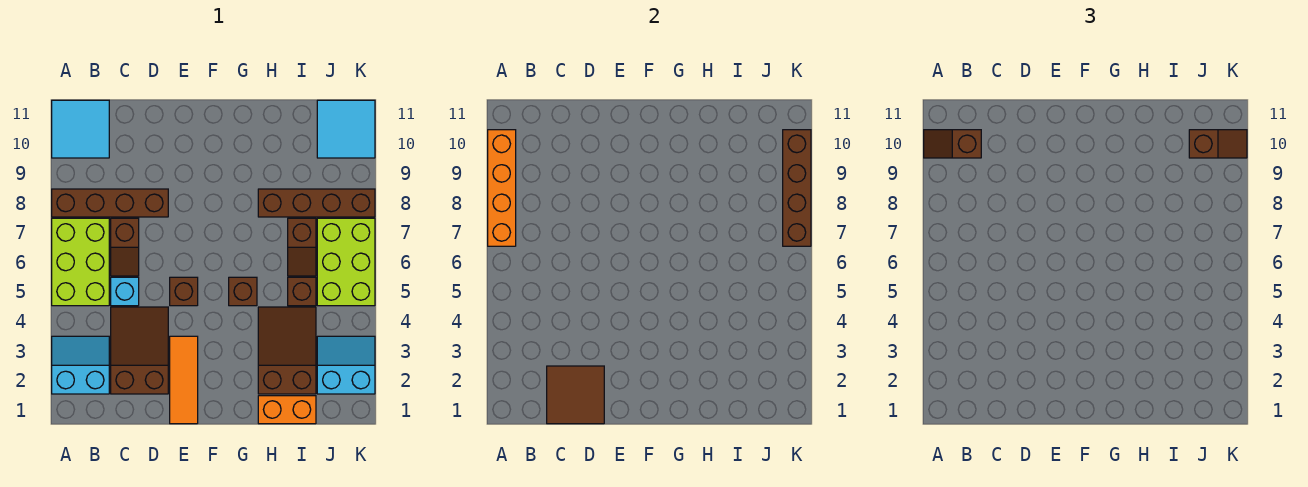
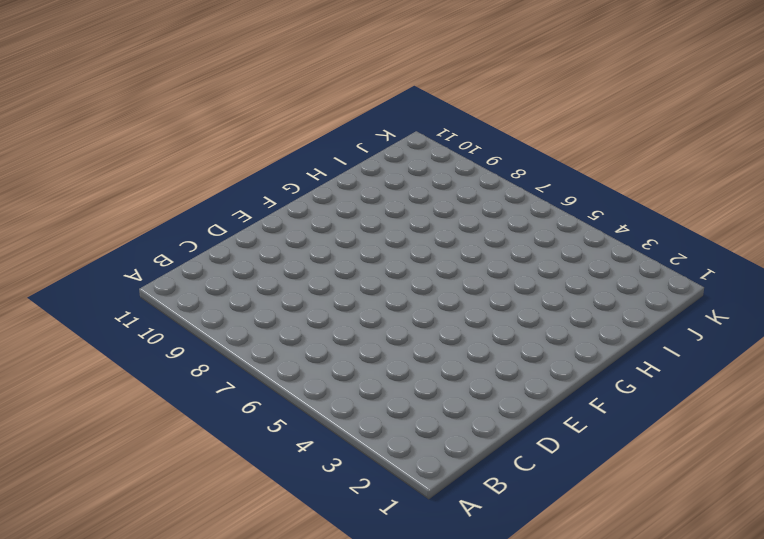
none -> cyan slope A2:B3 level 1 top 2
none -> lime brick A5:B7 level 1
none -> brown brick A8:D8 level 1

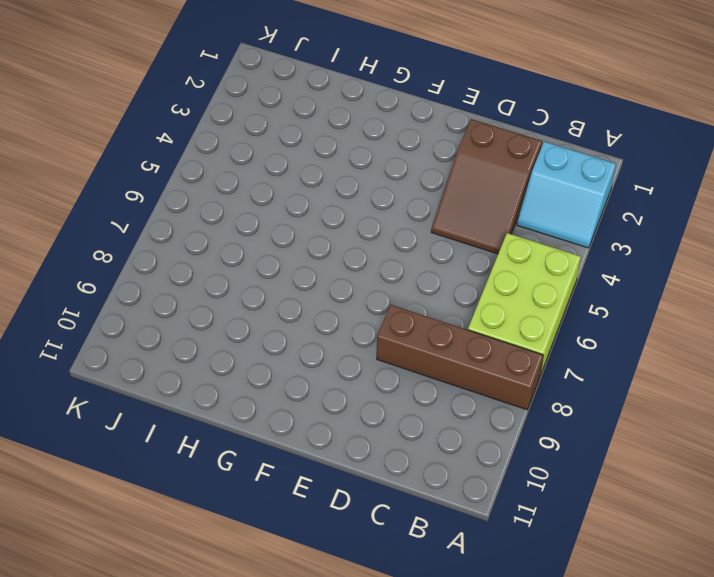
none -> cyan tile A10:B11 level 1
none -> cyan brick C5 level 1
none -> brown slope C6:C7 level 1 top 7

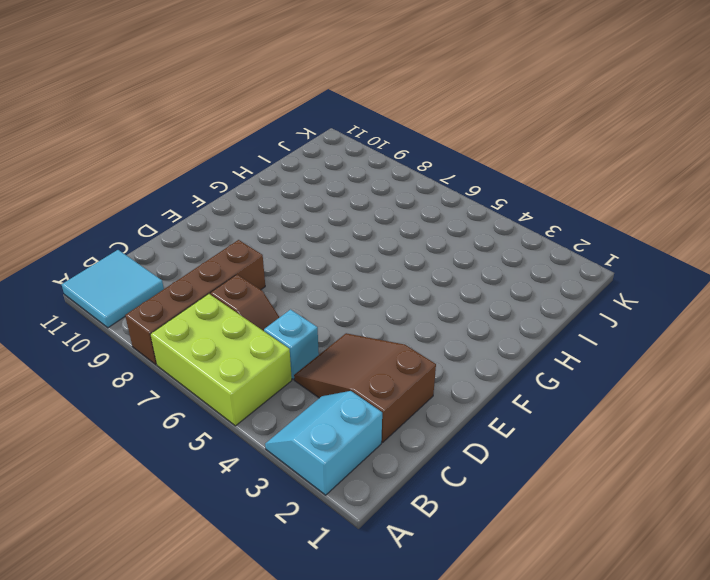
none -> orange tile E1:E3 level 1
none -> brown brick E5 level 1
none -> brown brick G5 level 1

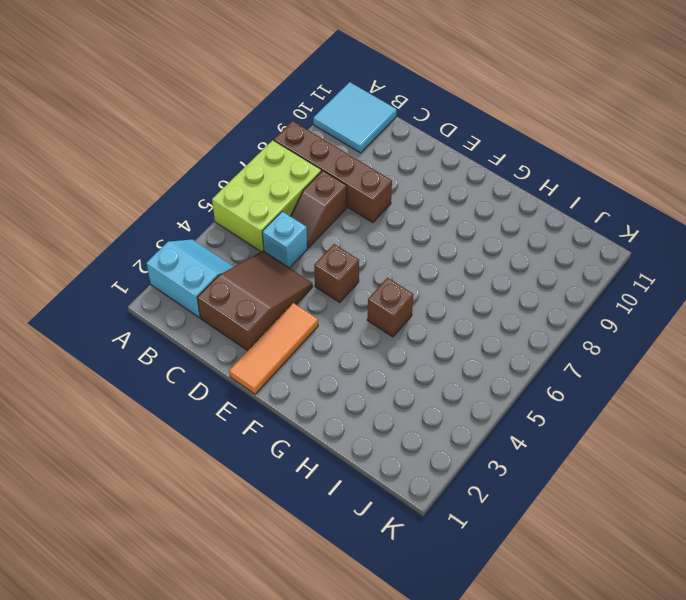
none -> orange brick H1:I1 level 1
none -> brown slope H2:I4 level 1 top 2
none -> brown brick H8:K8 level 1

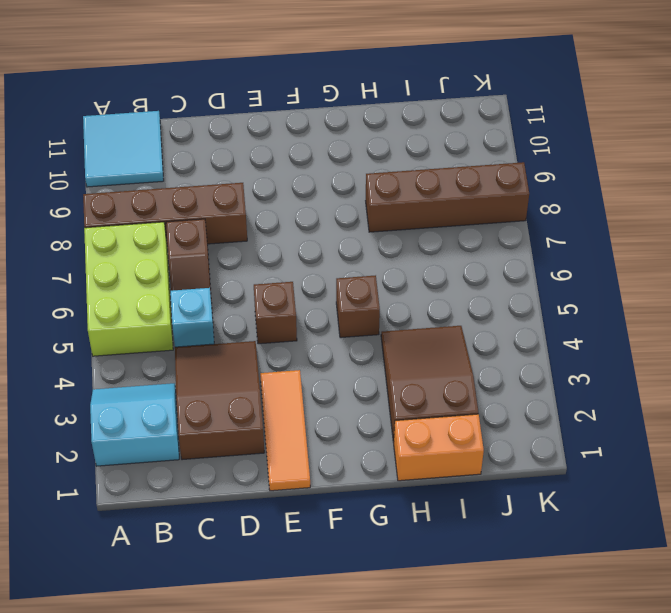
none -> brown brick I5 level 1
none -> brown slope I6:I7 level 1 top 7
none -> cyan slope J2:K3 level 1 top 2

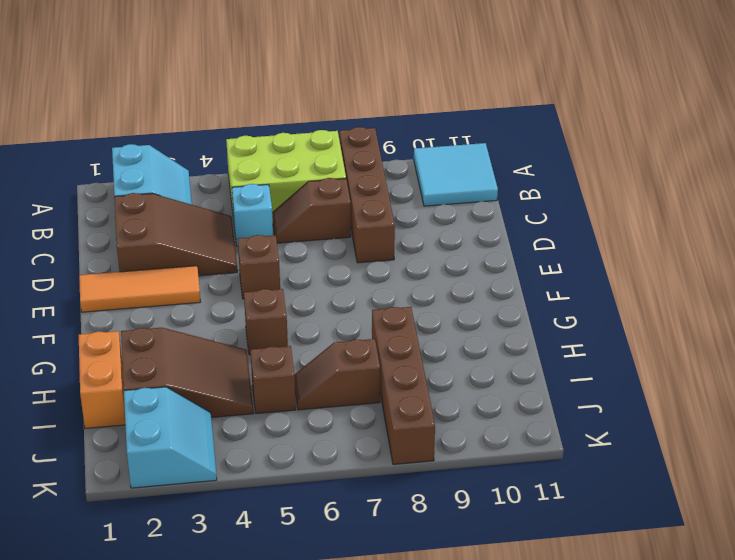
none -> lime brick J5:K7 level 1
none -> cyan tile J10:K11 level 1
none -> orange brick A7:A10 level 2

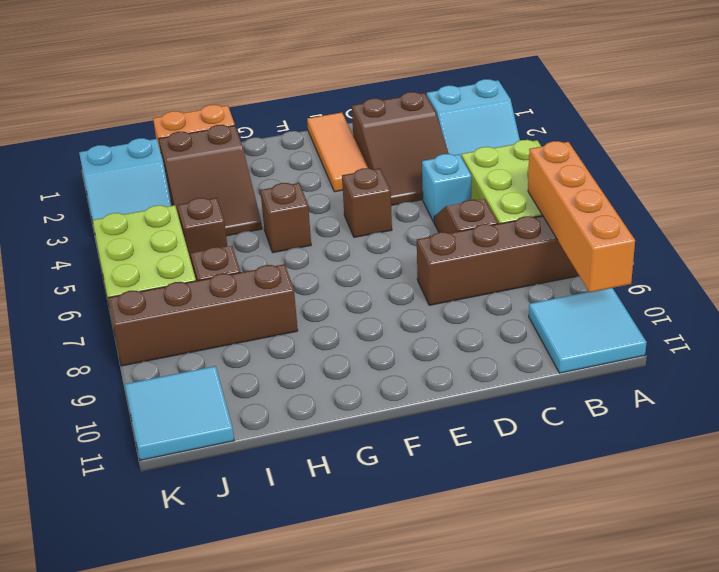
none -> brown tile C1:D2 level 2
none -> brown brick K7:K10 level 2
none -> brown slope A10:B10 level 3 top B

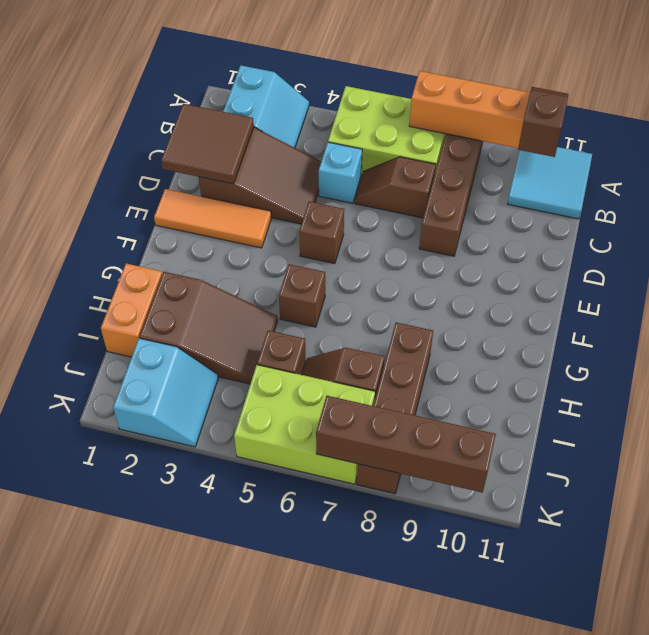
none -> cyan tile J10:K11 level 1
none -> brown slope J10:K10 level 3 top J

